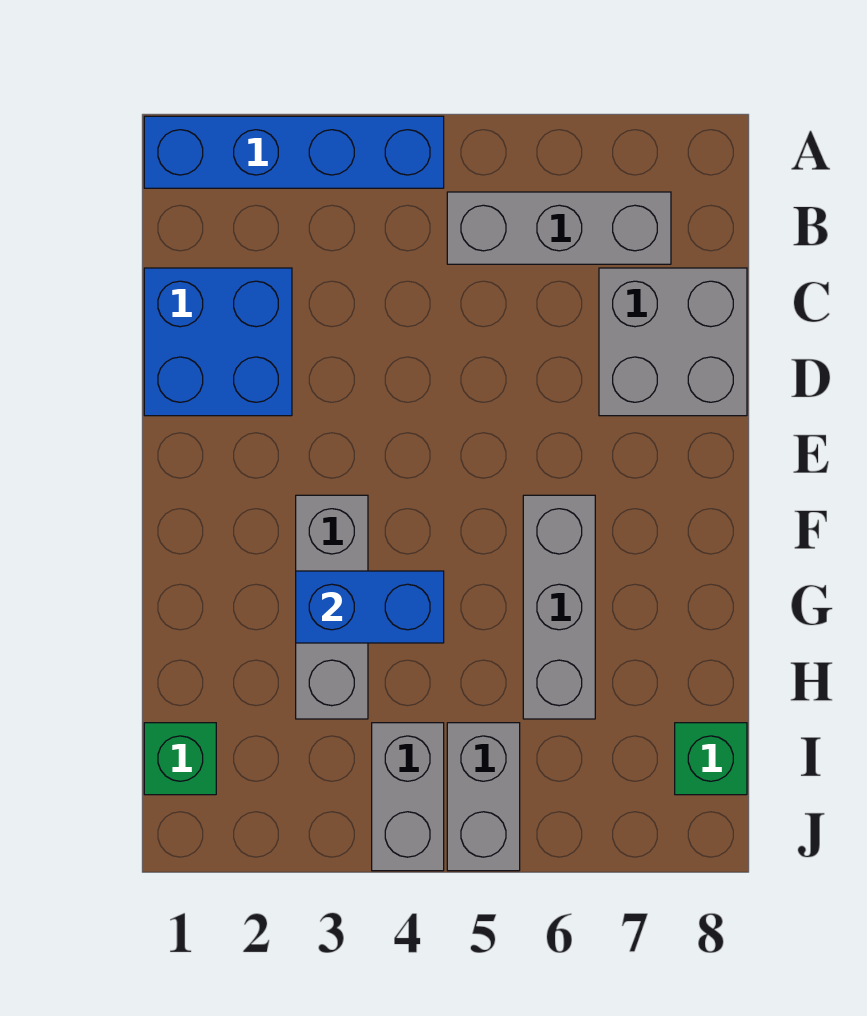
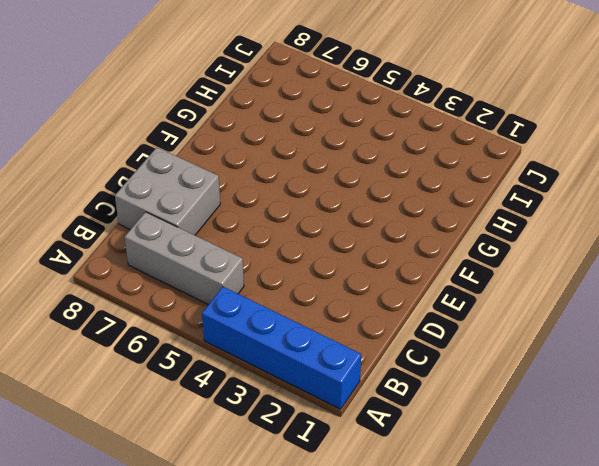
none -> blue brick C1:D2 level 1
none -> grey brick F3:H3 level 1

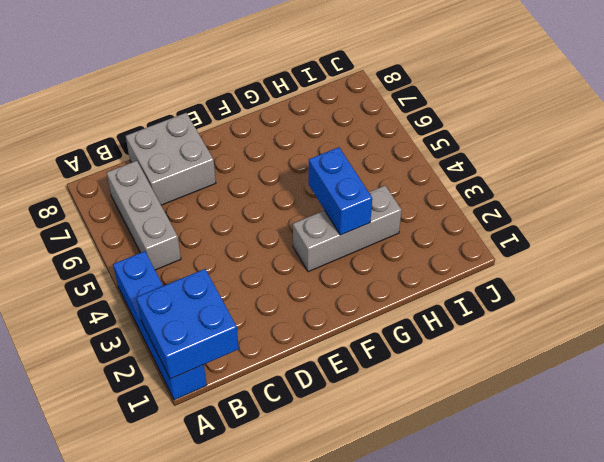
blue brick A1:B2 level 2 -> blue brick C1:D2 level 1
none -> grey brick F6:H6 level 1
none -> green brick I1 level 1

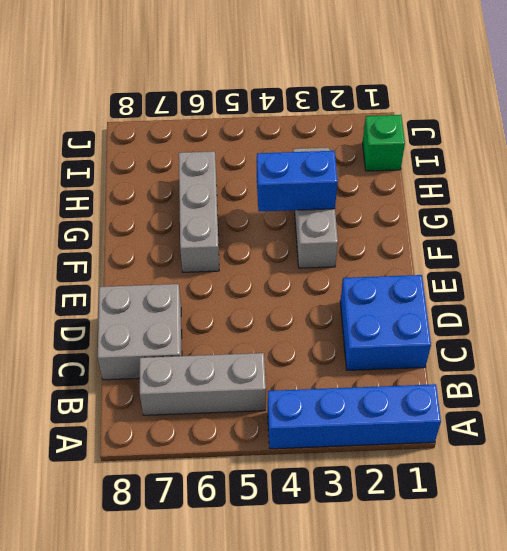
none -> grey brick I4:J4 level 1
none -> grey brick I5:J5 level 1

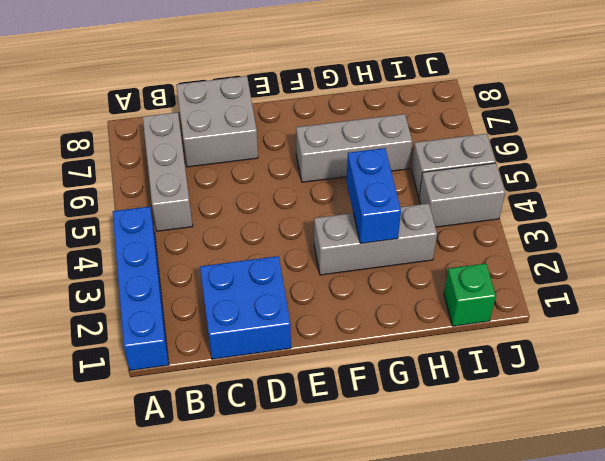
none -> green brick I8 level 1

